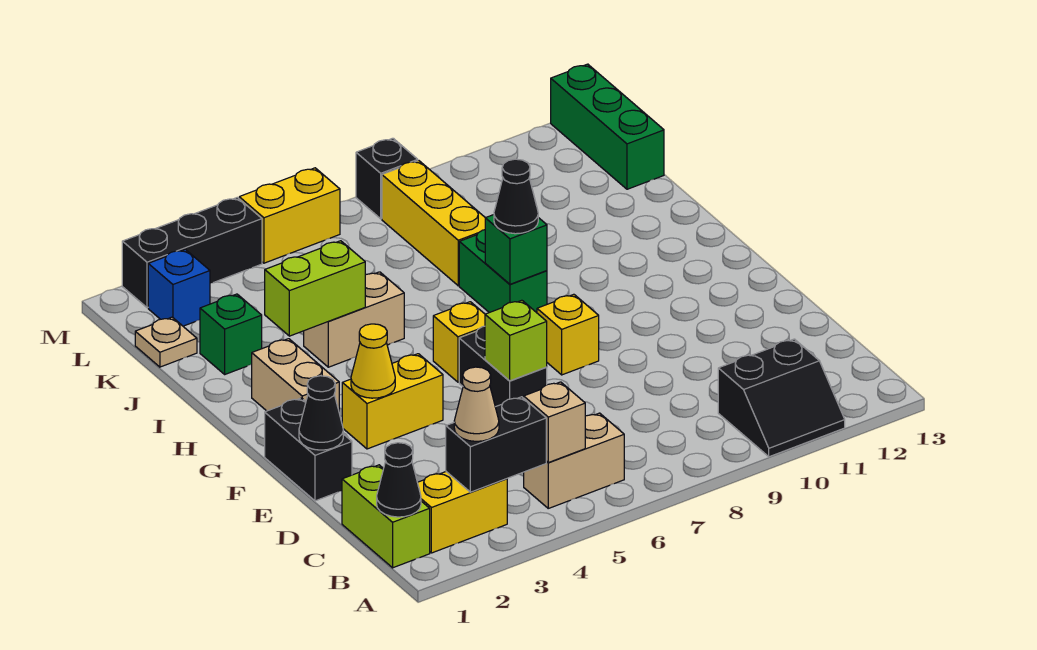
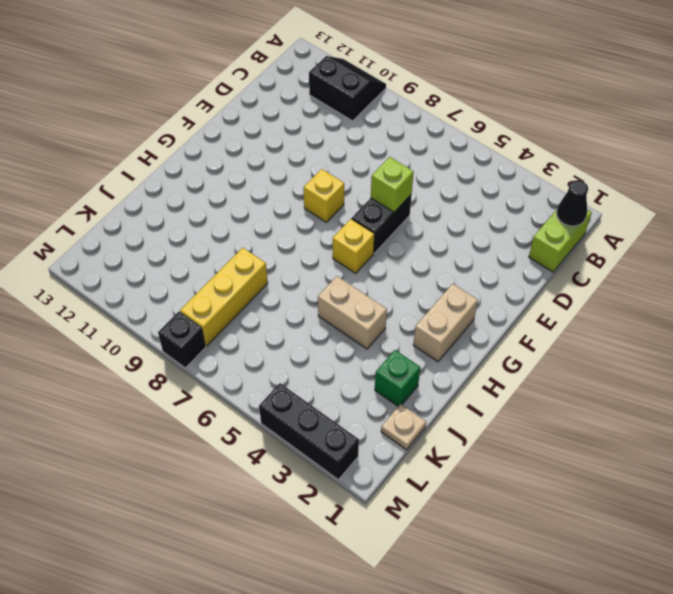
none -> yellow brick B2:B3 level 1
none -> tan brick B5:B6 level 1
none -> black brick E1:F1 level 1
none -> yellow brick F3:F4 level 1

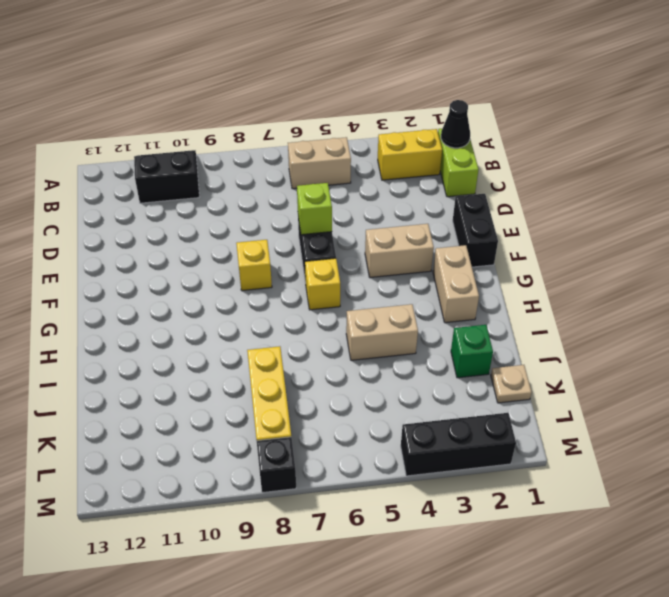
tan brick F3:F4 level 1 -> yellow brick F3:F4 level 1
none -> green brick H8:I8 level 1
none -> green brick K13:M13 level 1
none -> blue brick L2 level 1
none -> yellow brick M5:M6 level 1

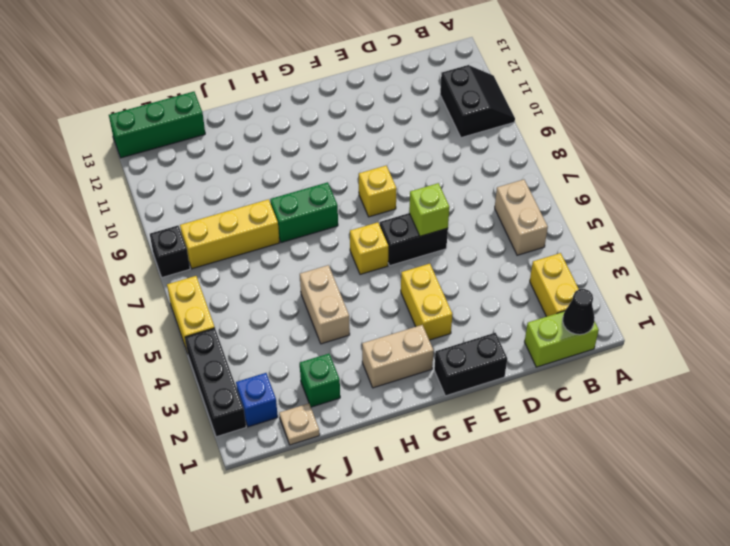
none -> black brick B3:B4 level 2
none -> tan brick B5 level 2
none -> black cone E1 level 2
none -> yellow cone F3 level 2

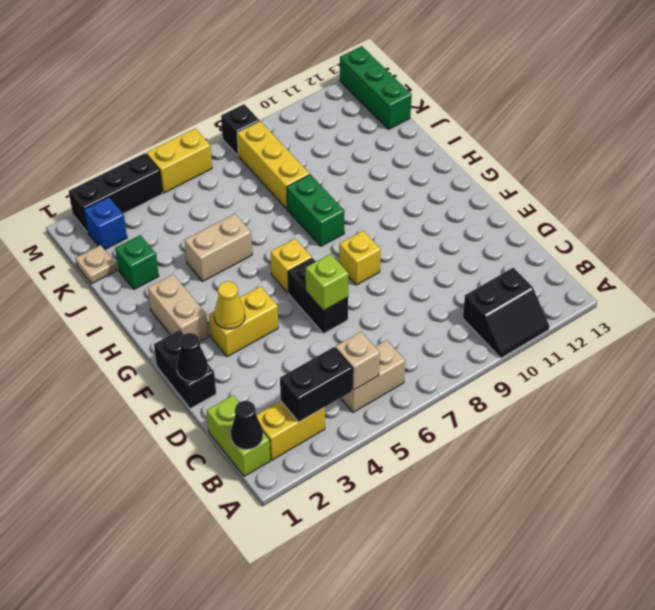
none -> green brick H8 level 2
none -> lime brick I3:I4 level 2
none -> tan cone B3 level 3
none -> black cone H8 level 3

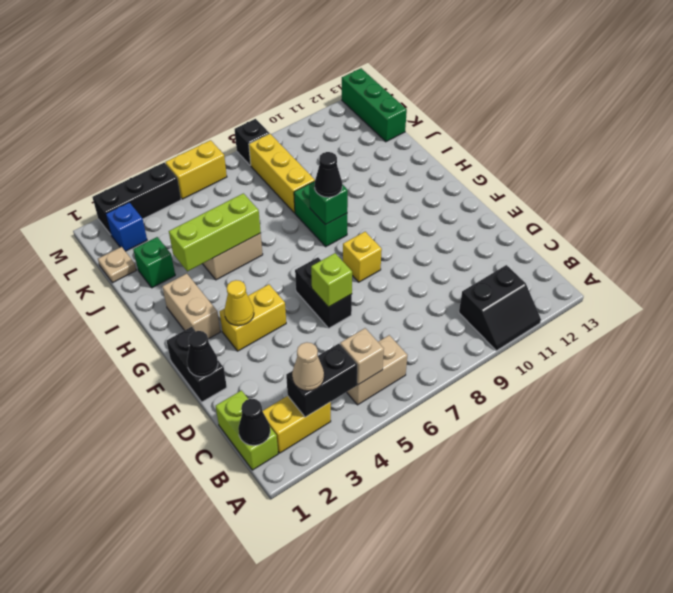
lime brick I3:I5 level 2 -> lime brick I3:I4 level 2
none -> yellow brick G6 level 1

